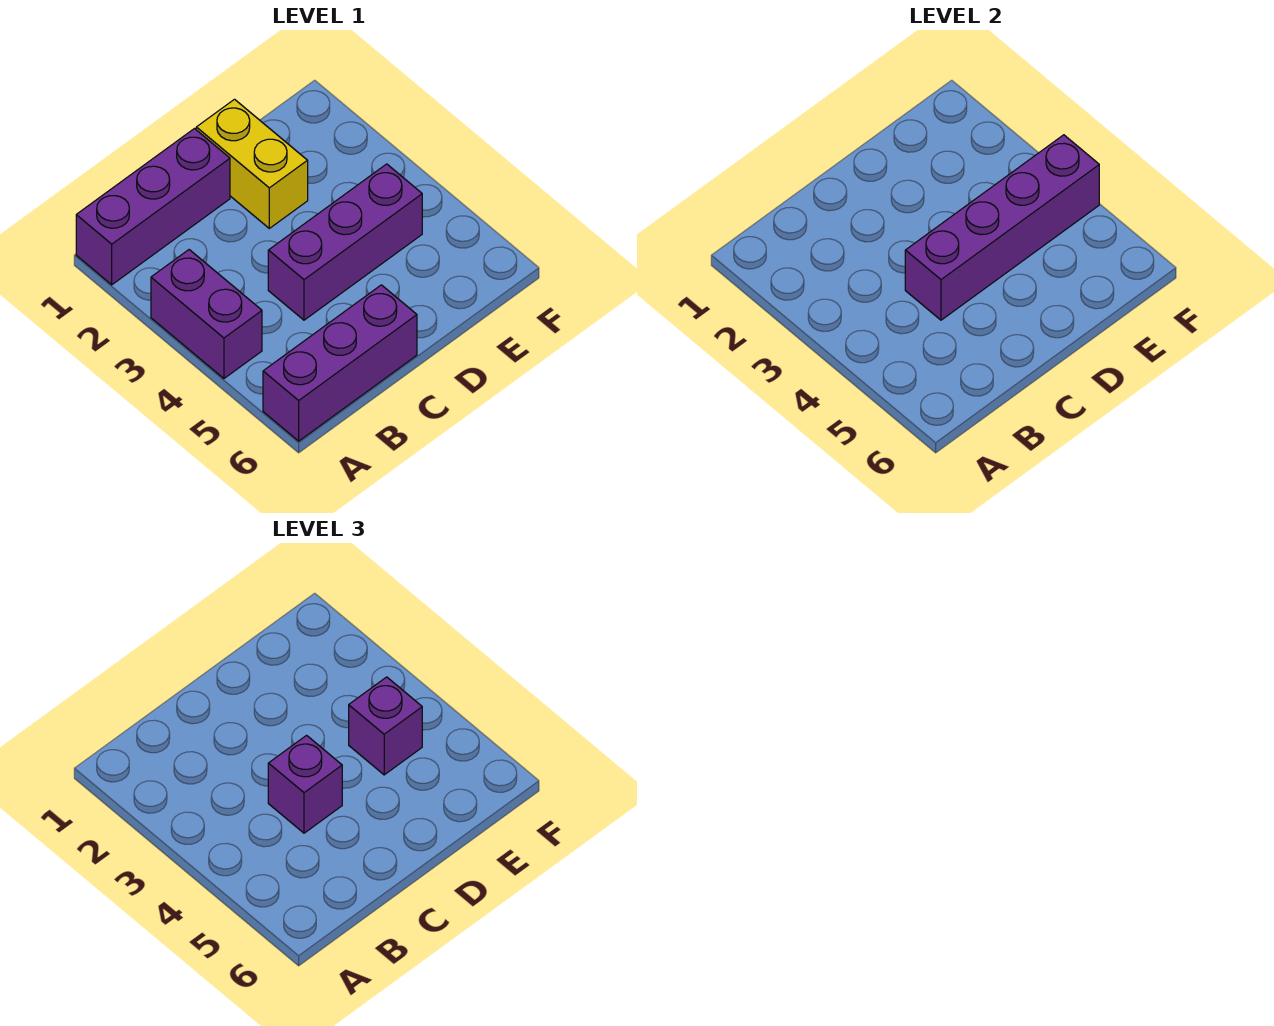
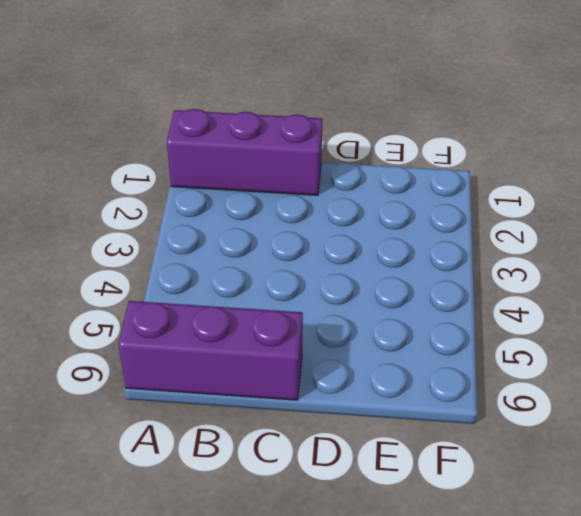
none -> purple brick A3:A4 level 1
none -> purple brick C4:E4 level 1

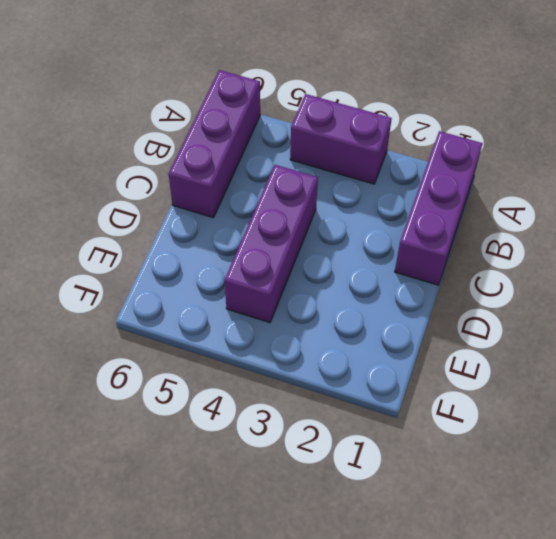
none -> yellow brick D1:D2 level 1
none -> purple brick C4:F4 level 2

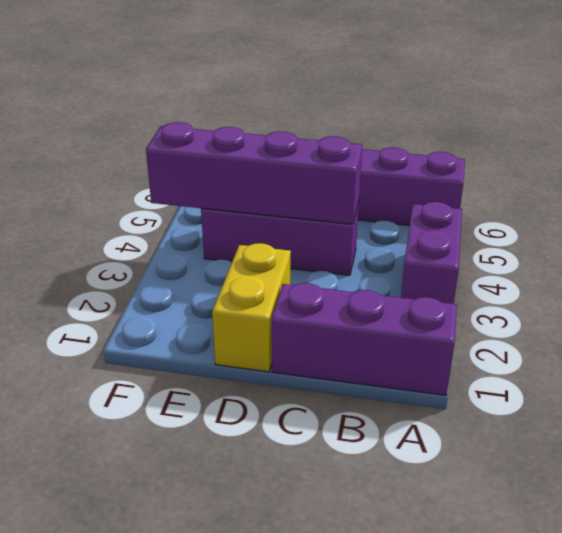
none -> purple brick C4 level 3
none -> purple brick E4 level 3

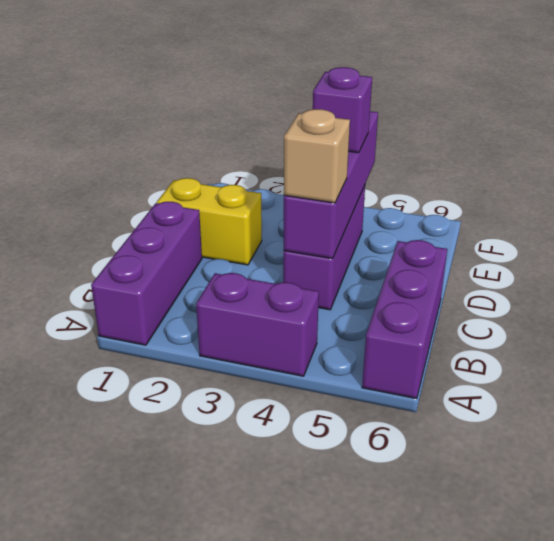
tan brick C4 level 3 -> purple brick C4 level 3

